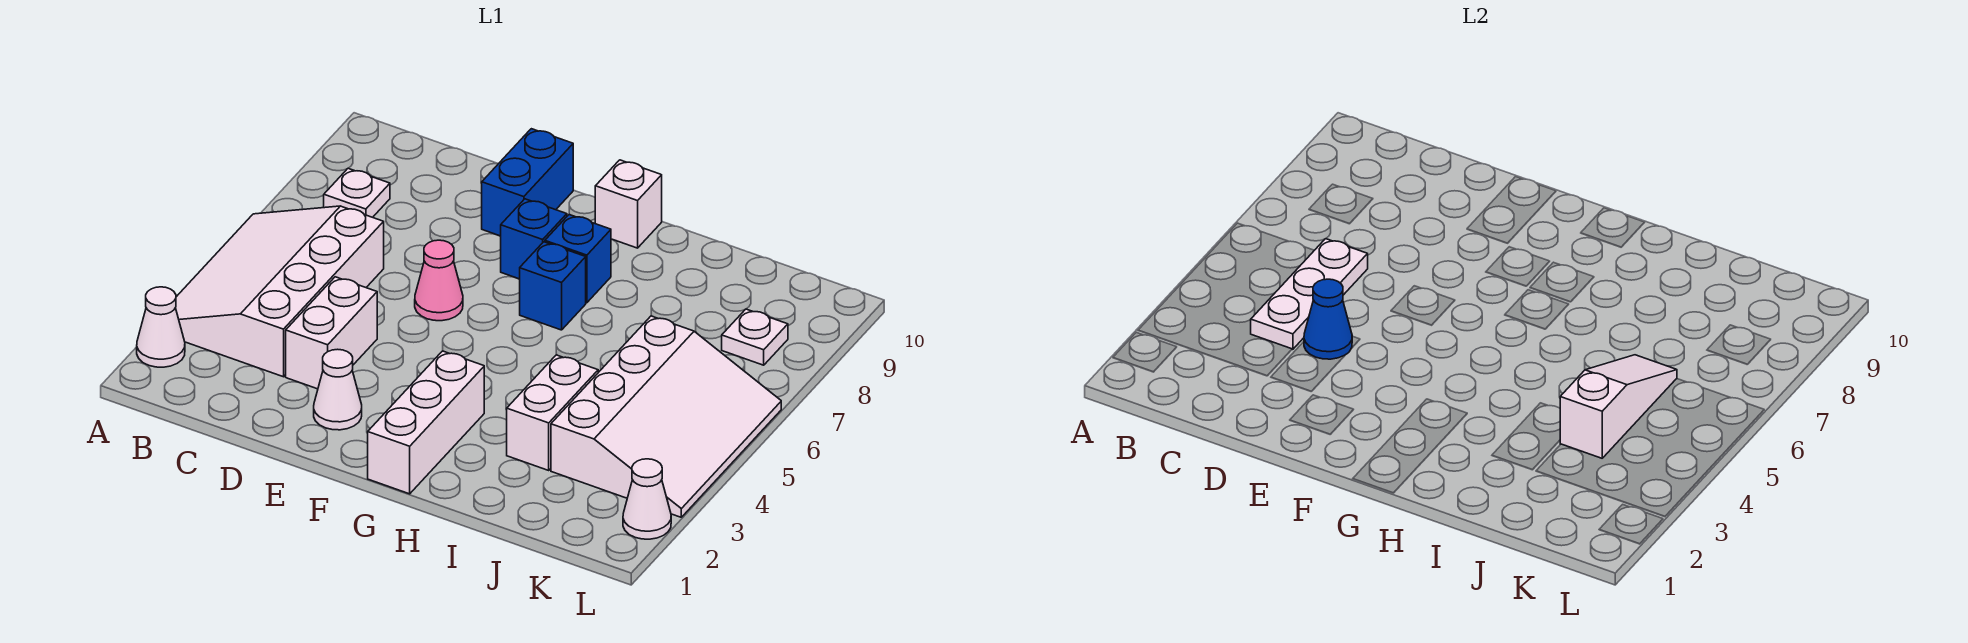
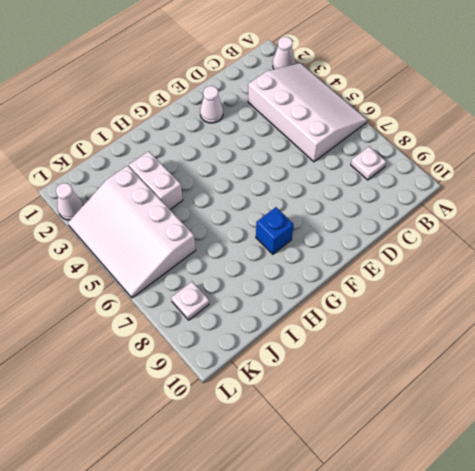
none -> white brick D3:D4 level 1
none -> pink cone E6 level 1
none -> blue brick E9:E10 level 1

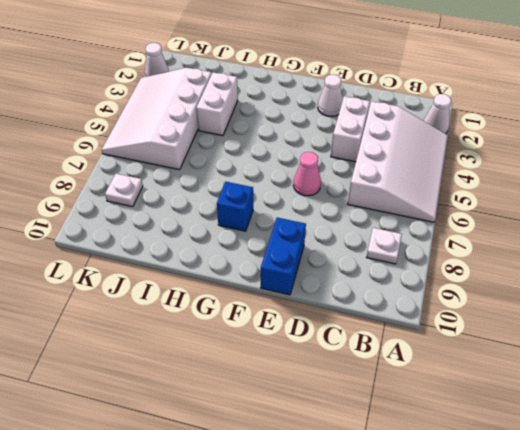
none -> blue brick F8 level 1
none -> white brick G1:G3 level 1
none -> blue brick G7 level 1

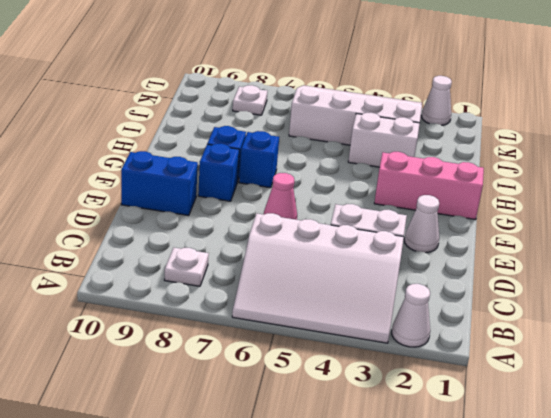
pink brick G1:G3 level 1 -> white brick G1:G3 level 1
none -> white brick G10 level 1
none -> white plate C4:C6 level 2
none -> blue cone D4 level 2

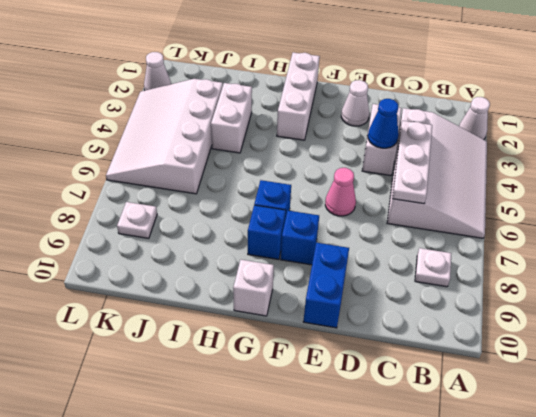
none -> white slope J4:J6 level 2 top 4

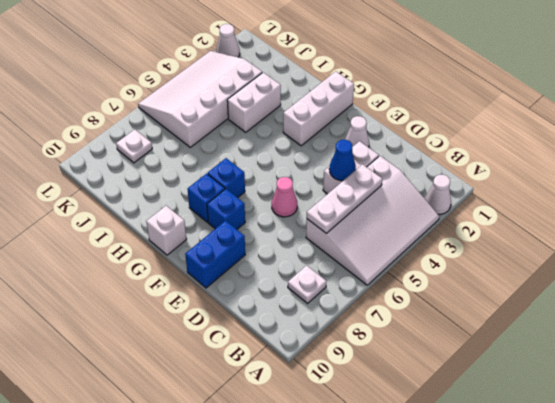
none -> white slope J4:J6 level 2 top 4

